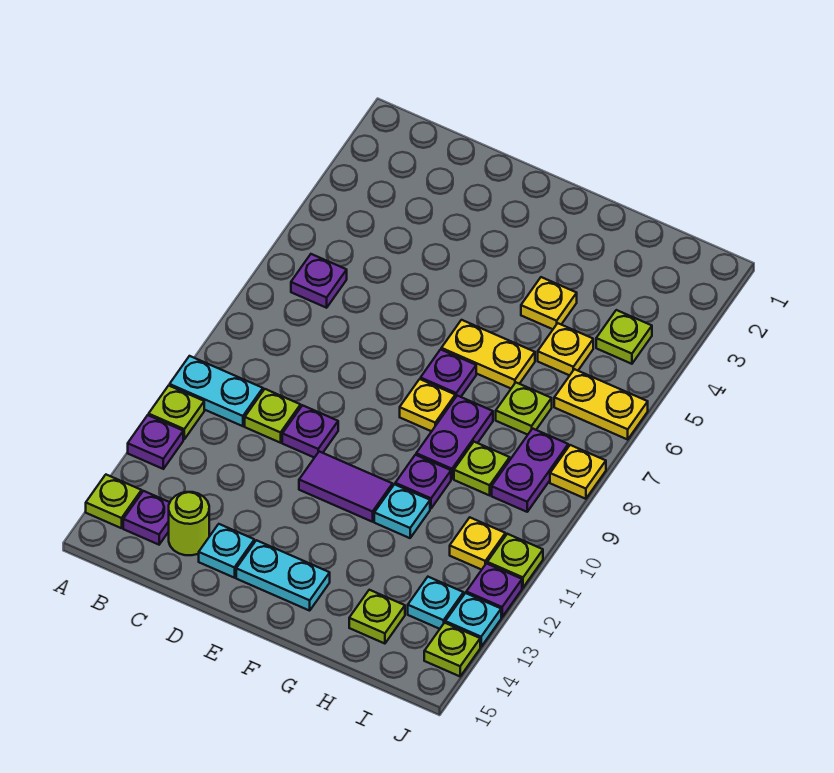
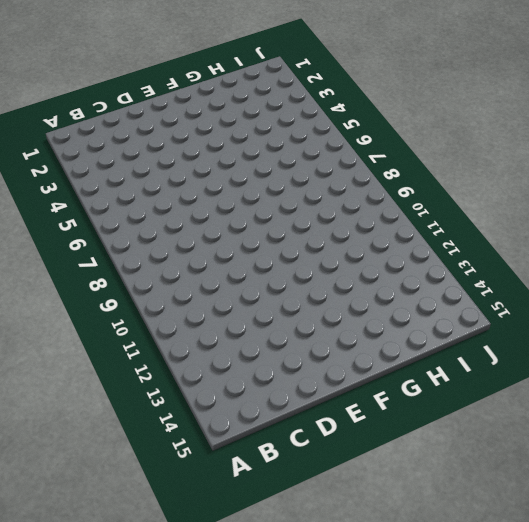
none -> cyan plate A10:B10 level 1
none -> lime plate A11 level 1
none -> purple plate A12 level 1
none -> lime plate A14 level 1

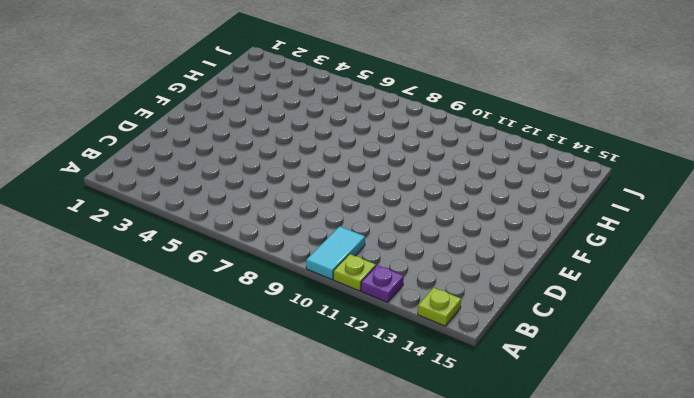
cyan tile A10:B10 level 1 -> cyan plate A10:B10 level 1
none -> purple plate B6 level 1
none -> purple plate B14 level 1
none -> lime plate C10 level 1
none -> lime round brick C14 level 1

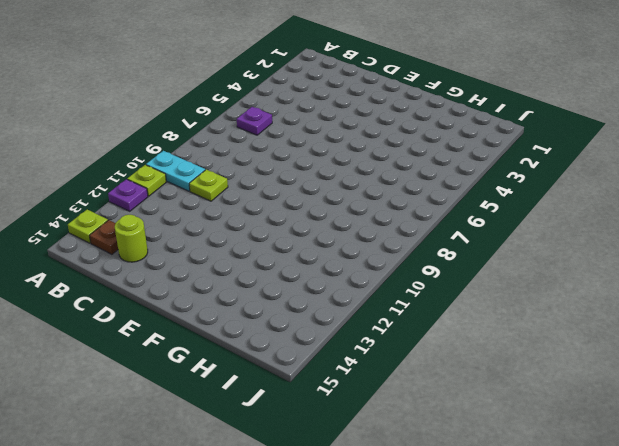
brown plate B14 level 1 -> purple plate B14 level 1
none -> purple plate D10 level 1
none -> cyan plate D14 level 1
none -> purple tile E11:F11 level 1
none -> cyan plate E14:F14 level 1

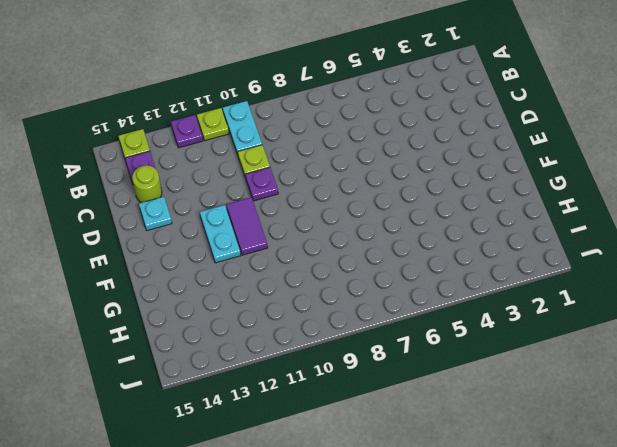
cyan plate E12:F12 level 1 -> cyan plate E14:F14 level 1
none -> purple plate B6 level 1
none -> yellow plate F6:G6 level 1
none -> purple plate F7 level 1
none -> yellow plate F8 level 1

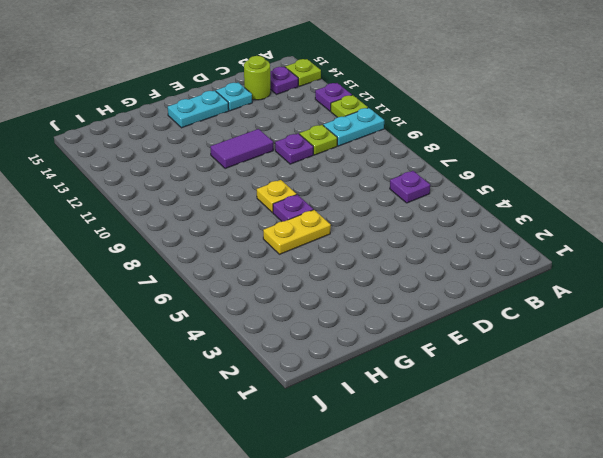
none -> yellow plate G4 level 1
none -> purple plate G8:G9 level 1
none -> purple plate G10 level 1
none -> cyan plate G11 level 1

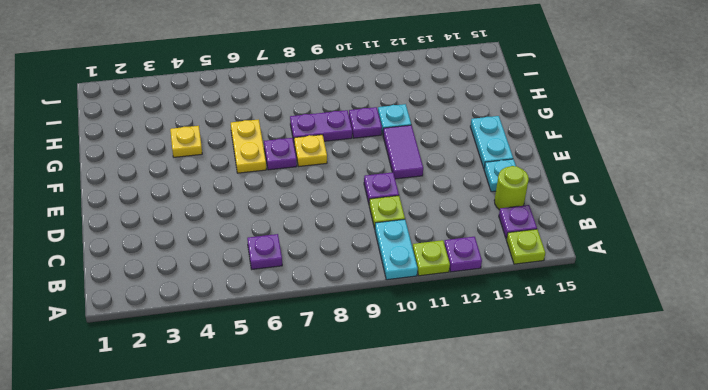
none -> yellow plate H5 level 1
none -> lime plate H7 level 1
none -> lime plate H9 level 1
none -> lime plate H14 level 1

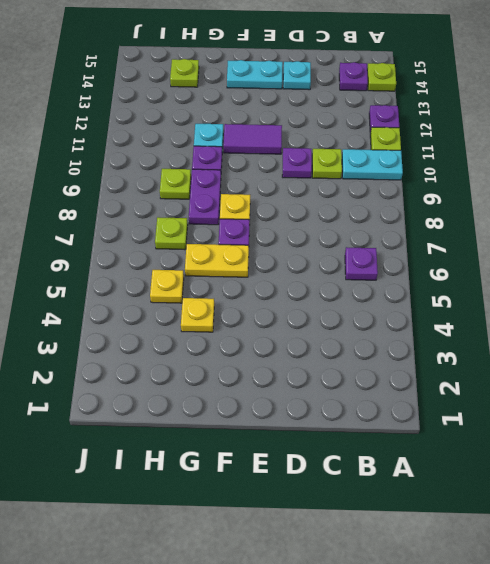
none -> lime round brick C14 level 1
none -> lime plate I4 level 1
none -> yellow plate I6:J6 level 1
none -> purple plate I8:I9 level 1

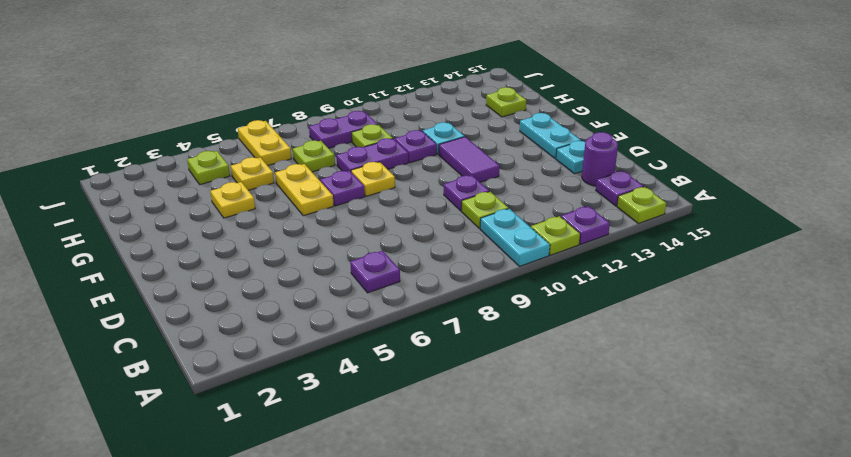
purple round brick C14 level 1 -> lime round brick C14 level 1
none -> yellow plate I11 level 1
none -> cyan plate I13 level 1
none -> yellow plate J8 level 1
none -> lime plate J11 level 1

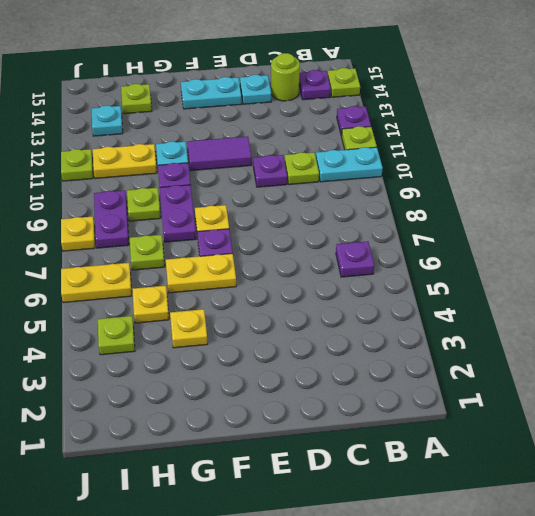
yellow plate H11:I11 level 1 -> yellow plate I11 level 1
none -> purple plate J12 level 1
none -> cyan plate J13 level 1
none -> lime plate J14 level 1

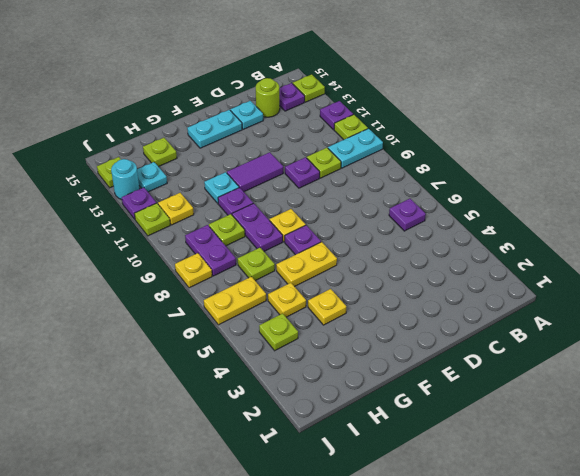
cyan round brick J13 level 1 -> cyan plate J13 level 1

